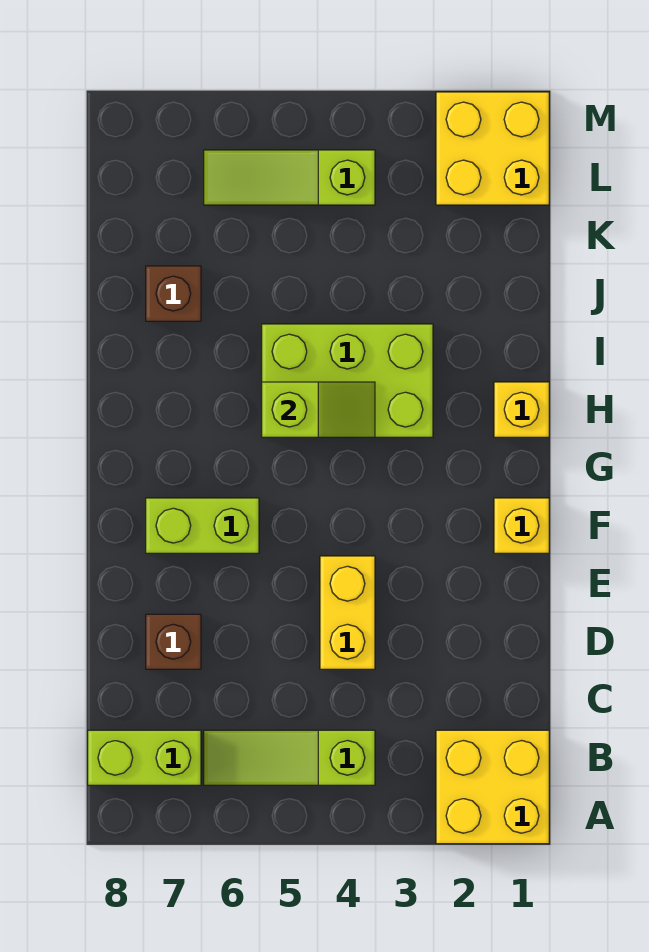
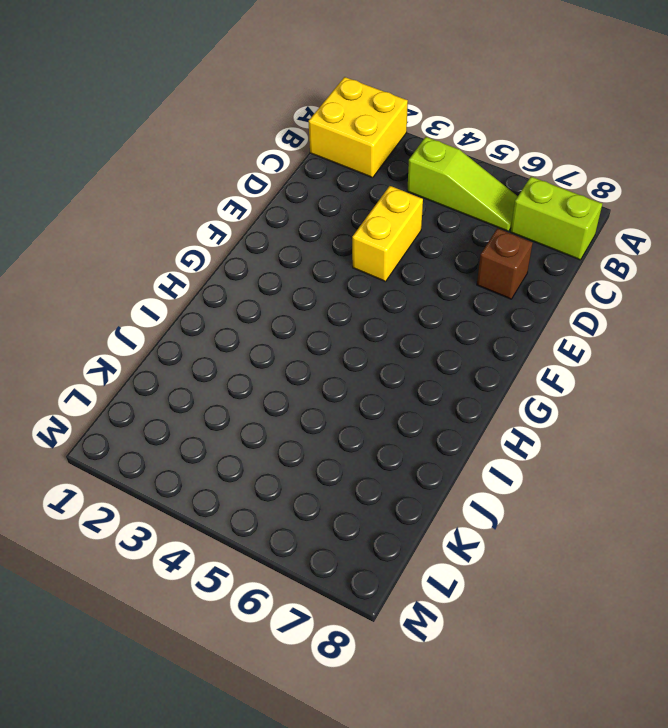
none -> yellow brick F1 level 1
none -> lime brick F6:F7 level 1
none -> yellow brick H1 level 1

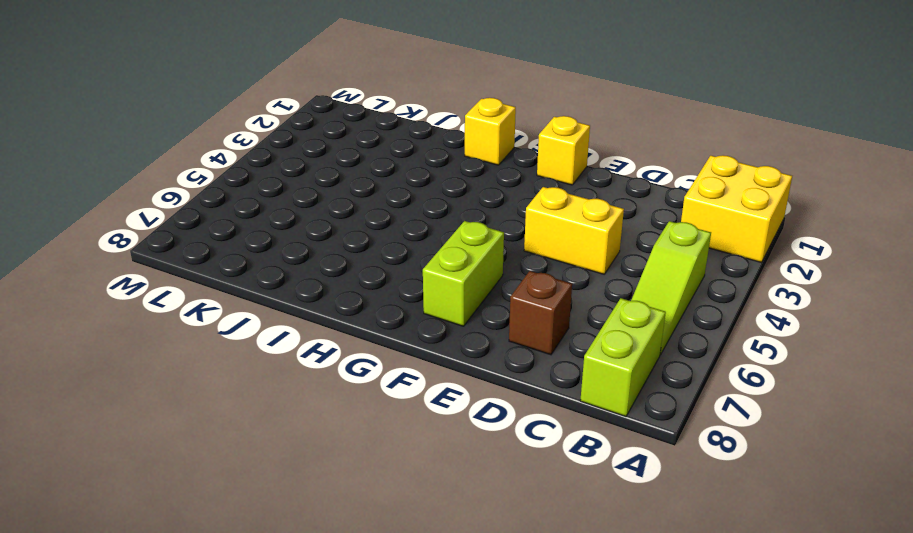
none -> lime brick H3:I5 level 1
none -> brown brick J7 level 1
none -> yellow brick L1:M2 level 1

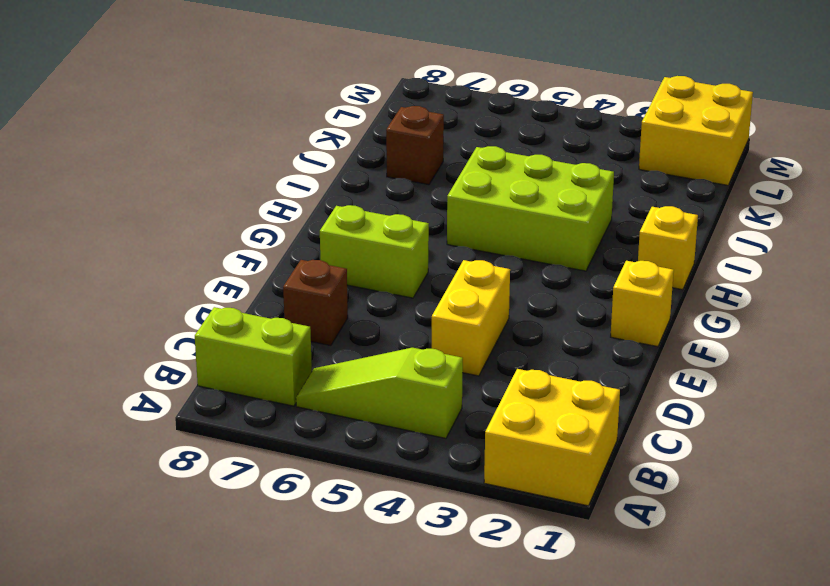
none -> lime slope L4:L6 level 1 top 4
none -> lime slope H4:H5 level 2 top 5

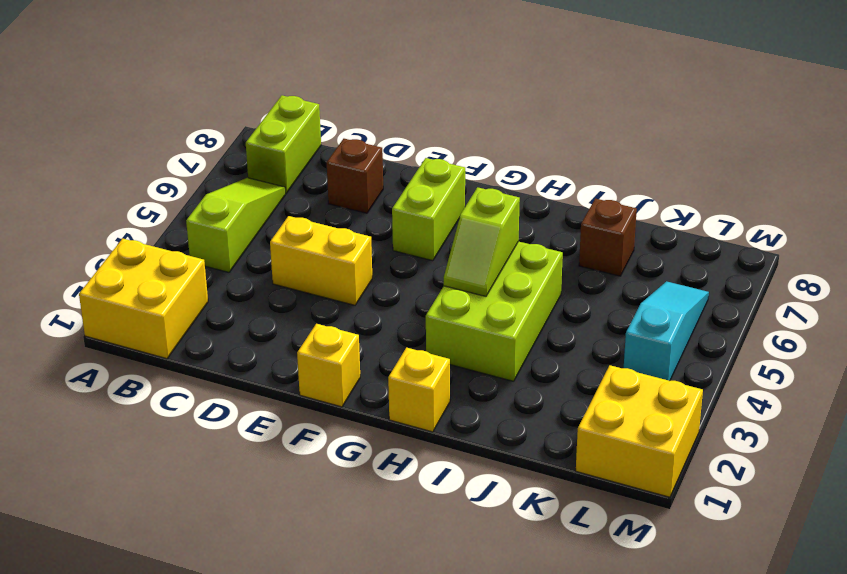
cyan slope L4:L6 level 1 top 4 -> lime slope L4:L6 level 1 top 4

